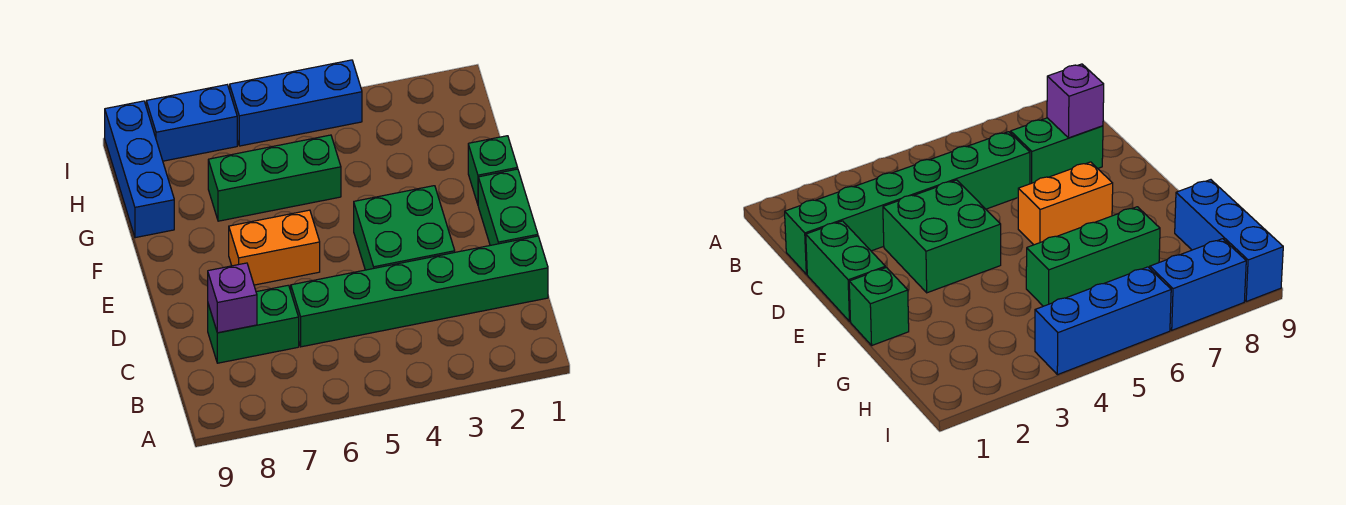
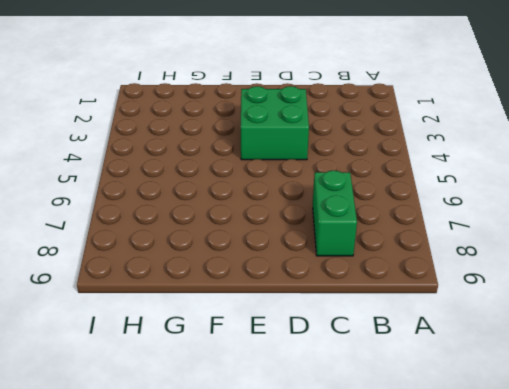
none -> green brick C1:C6 level 1
none -> green brick D1:E1 level 1

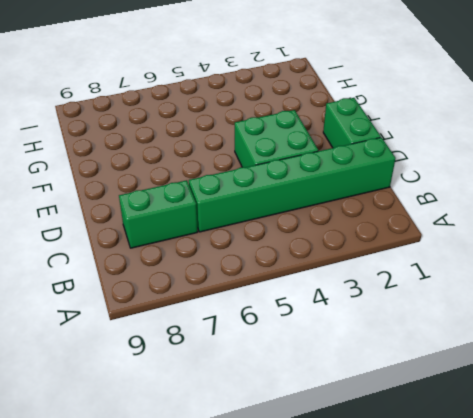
none -> orange brick E6:E7 level 1
none -> green brick F1 level 1

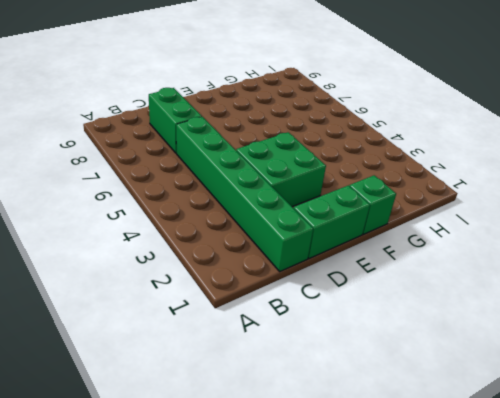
none -> orange brick E6:E7 level 1
none -> green brick G5:G7 level 1

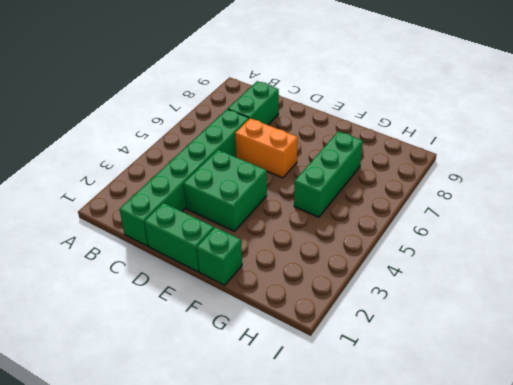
orange brick D6:E6 level 1 -> orange brick E6:E7 level 1
none -> blue brick G9:I9 level 1
none -> blue brick I4:I6 level 1

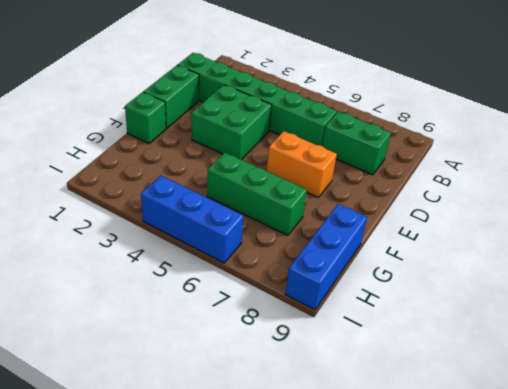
none -> blue brick I7:I8 level 1
none -> purple brick C8 level 2

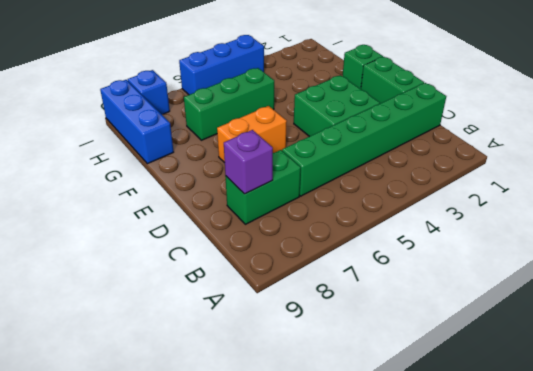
blue brick I8 level 1 -> blue brick I7:I8 level 1

